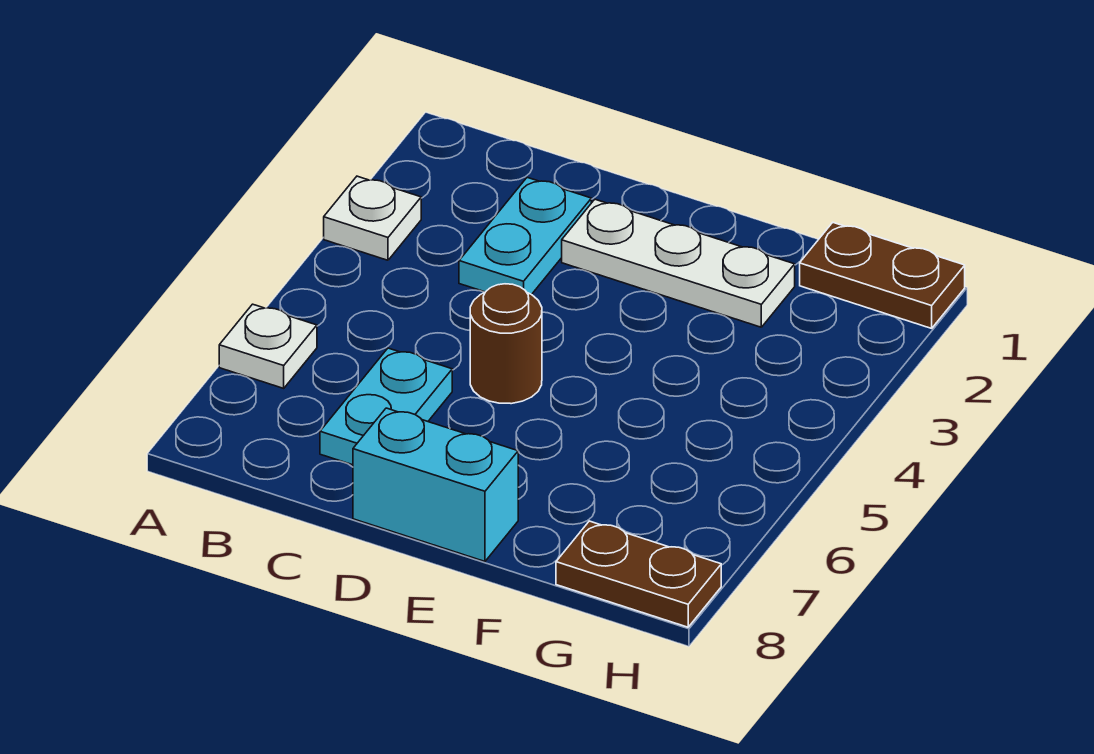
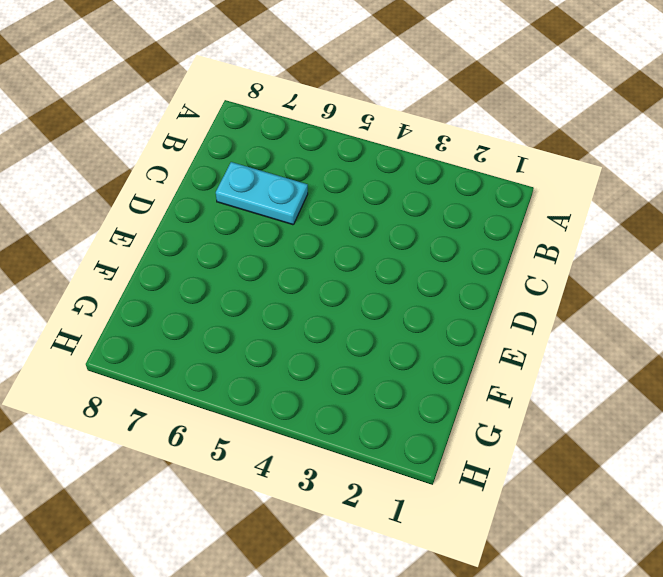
none -> white plate A3 level 1
none -> white plate A6 level 1

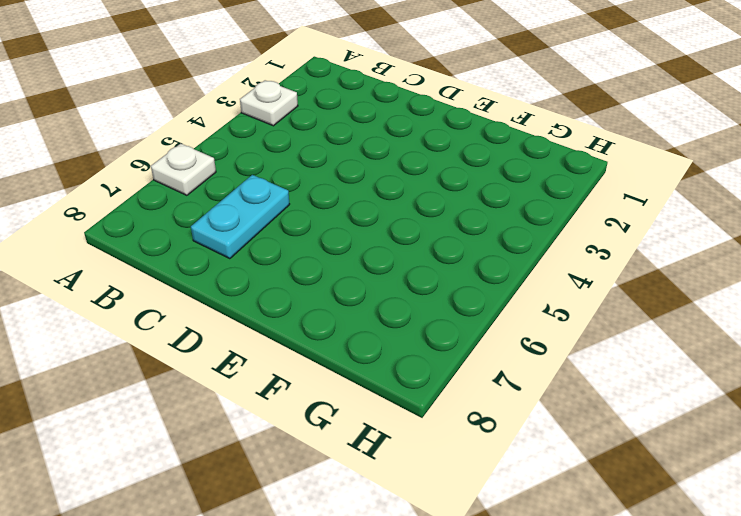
none -> cyan plate C2:C3 level 1
none -> white plate D2:F2 level 1

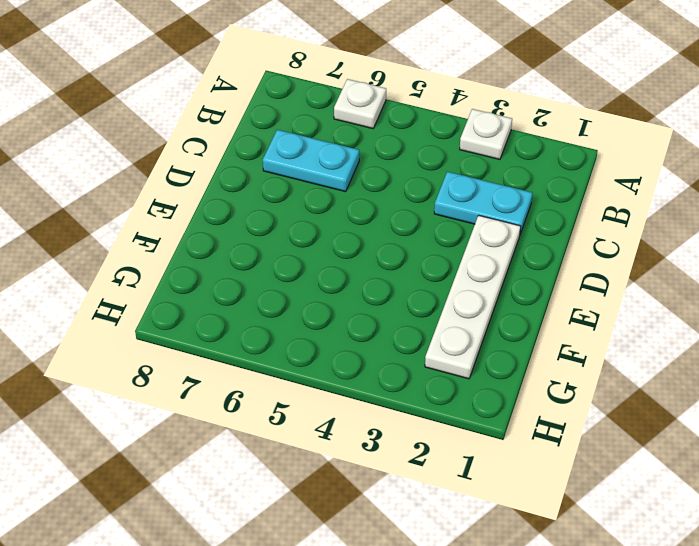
white plate D2:G2 level 1 -> white plate D2:F2 level 1
none -> brown round brick D5 level 1
none -> cyan brick D8:E8 level 1

